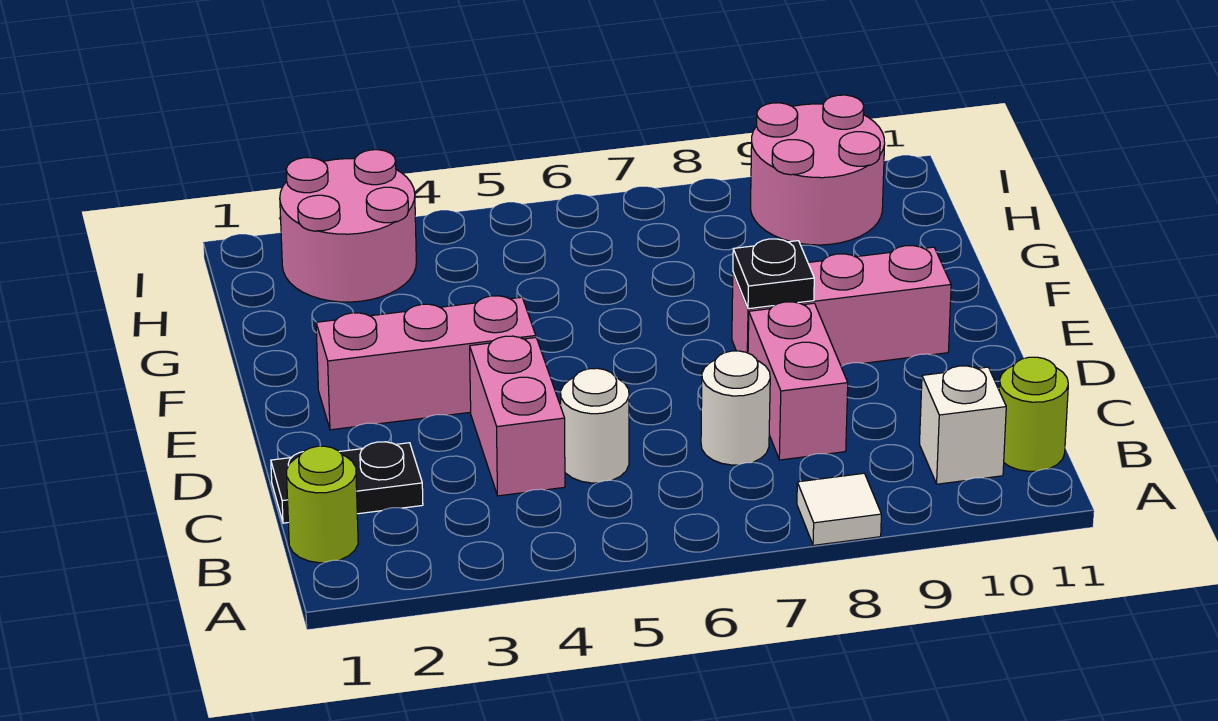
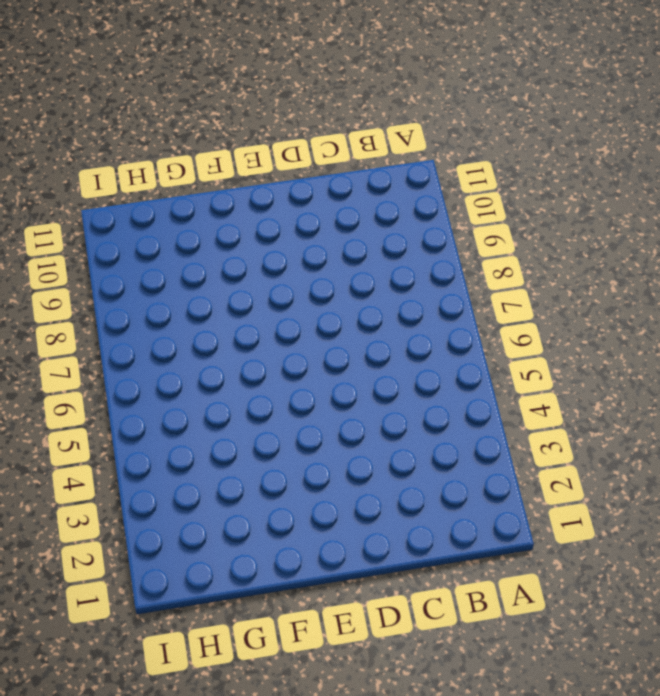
none -> white tile A8 level 1
none -> lime round brick B1 level 1
none -> white brick B10 level 1

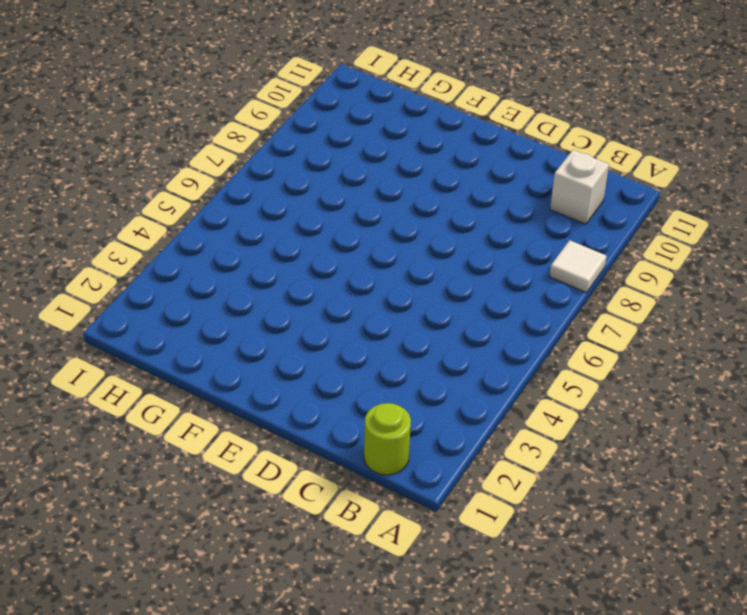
none -> lime round brick B11 level 1
none -> black plate C1:C2 level 1
none -> pink brick C4:D4 level 1

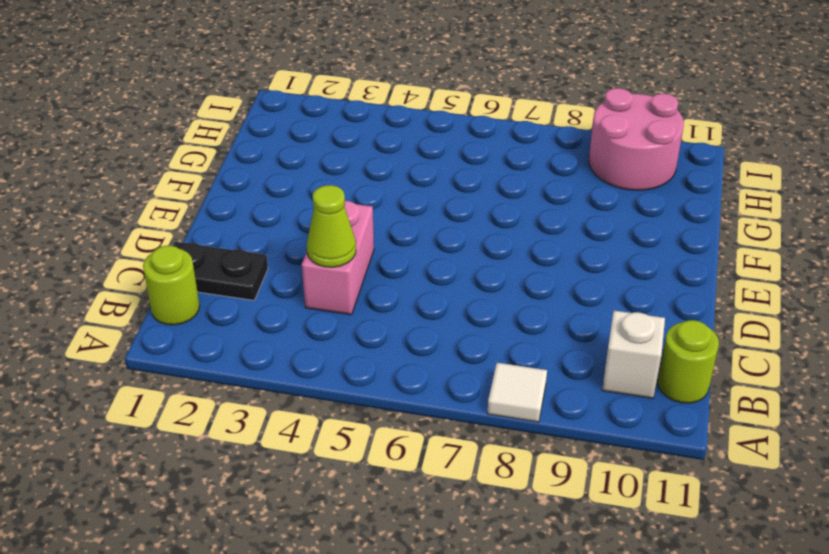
lime cone C4 level 2 -> none
none -> white round brick C5 level 1
none -> white round brick C7 level 1
none -> pink brick C8:D8 level 1

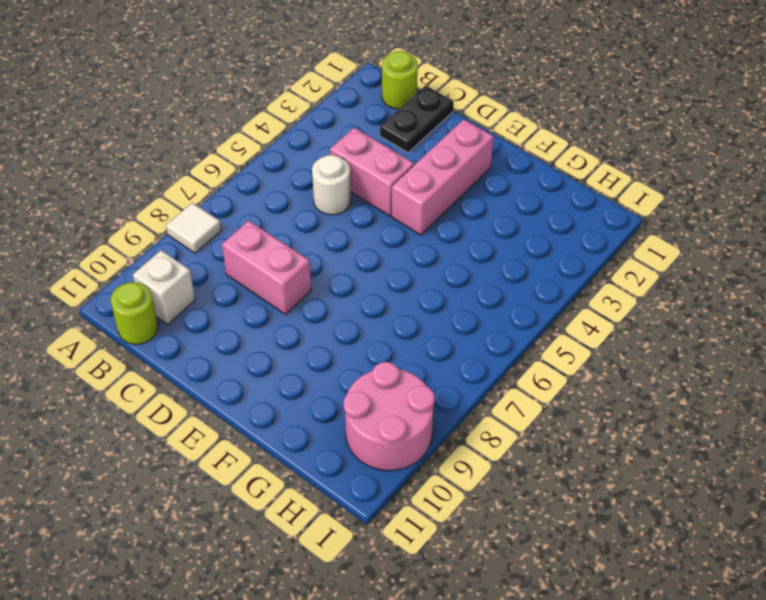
none -> white round brick C7 level 1
none -> pink brick E8:E10 level 1
none -> pink round brick H2:I3 level 1

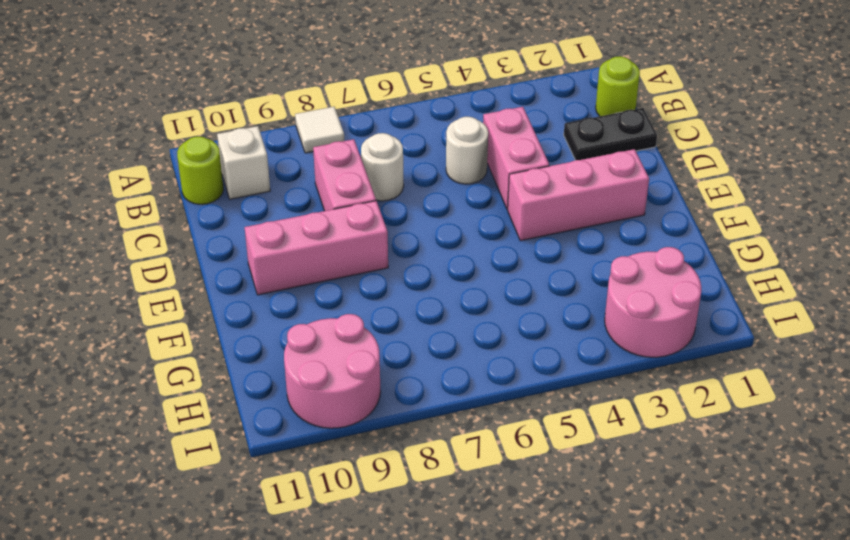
none -> black plate E8 level 2

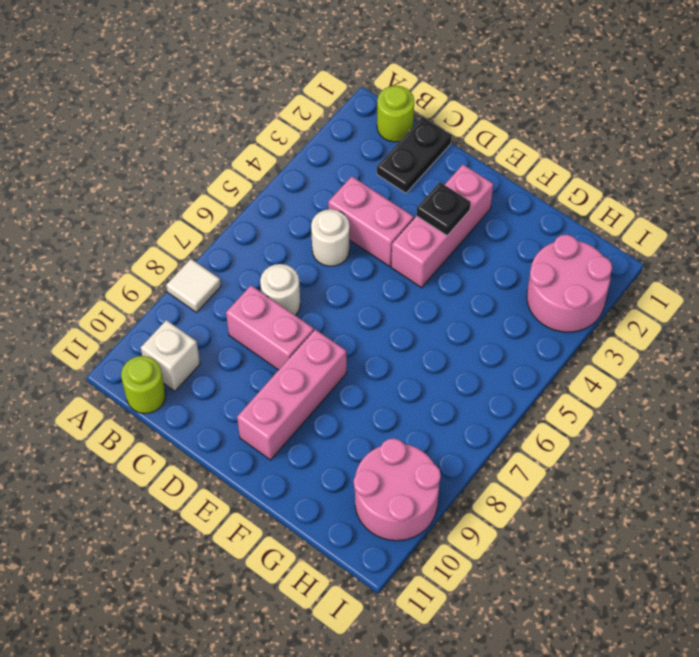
black plate E3 level 2 -> black plate E8 level 2

